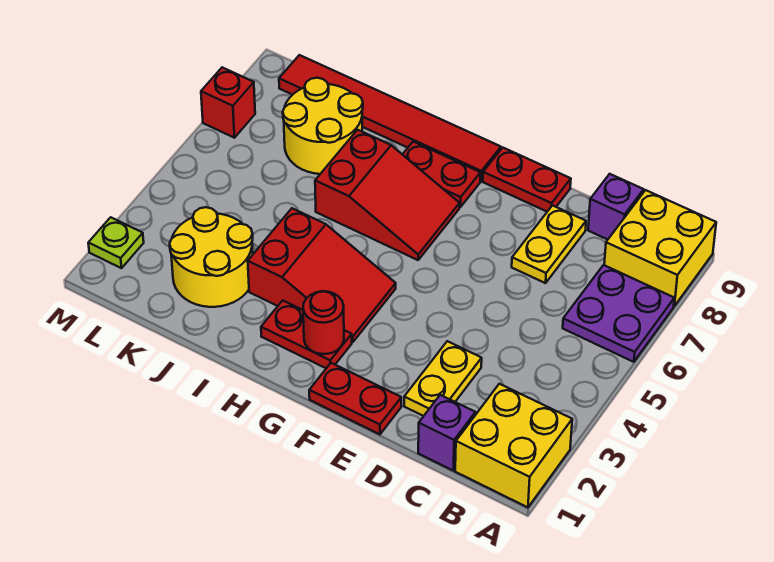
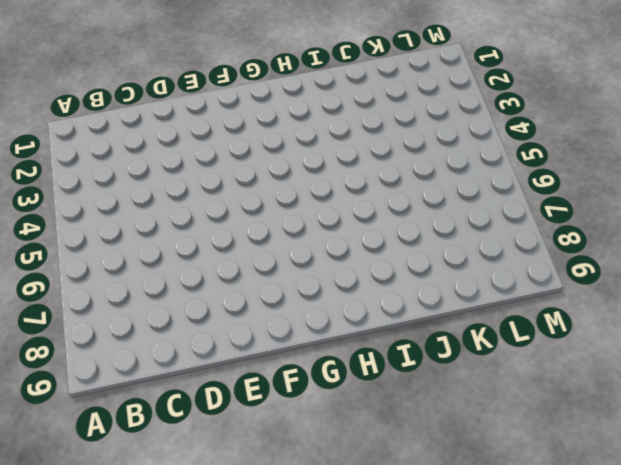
none -> yellow brick A1:B2 level 1
none -> purple plate A6:B7 level 1
none -> yellow brick A8:B9 level 1

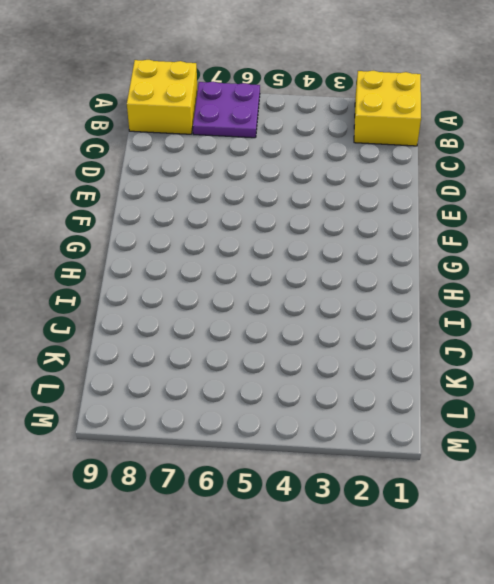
none -> purple brick C1 level 1
none -> purple brick C9 level 1
none -> yellow plate D2:D3 level 1

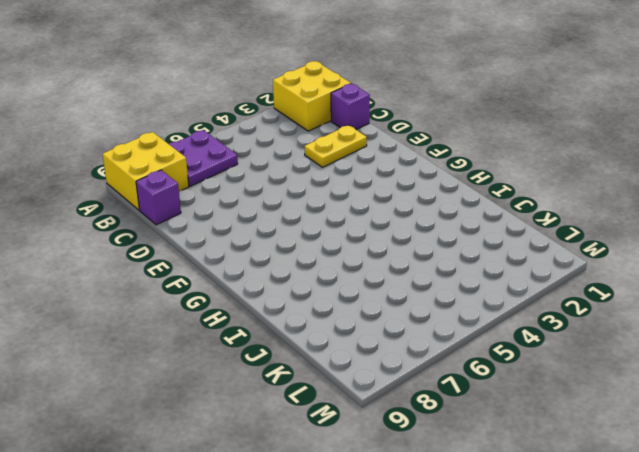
none -> yellow plate D7:D8 level 1
none -> red plate E1:F1 level 1
none -> red plate E9:F9 level 1

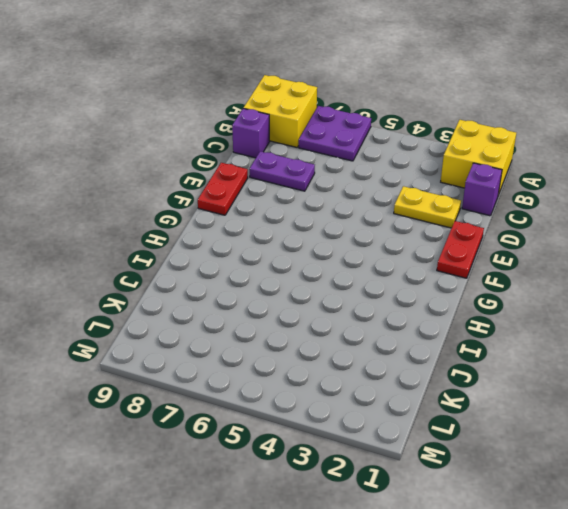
purple plate D7:D8 level 1 -> yellow plate D7:D8 level 1
none -> red plate G2:H2 level 1
none -> red slope G3:I4 level 1 top I
none -> red slope G6:I7 level 1 top I

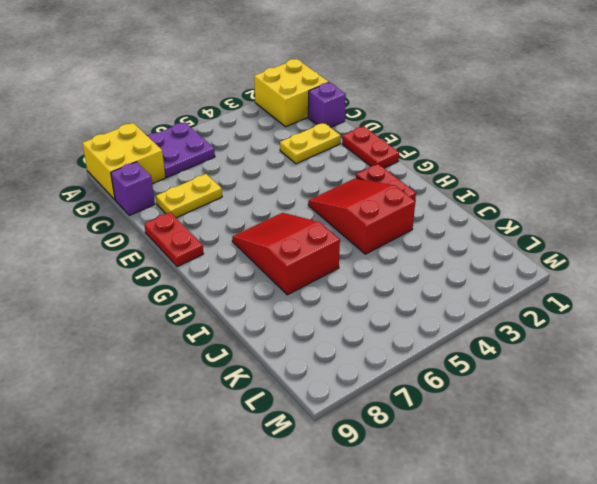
none -> red plate G8:H8 level 1
none -> red tile G9:L9 level 1
none -> yellow round brick J2:K3 level 1

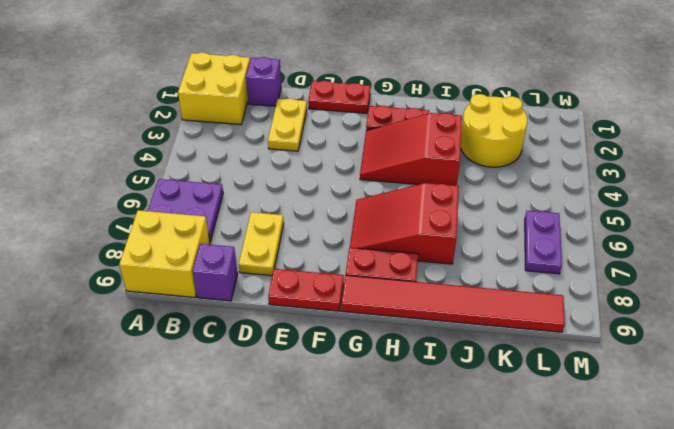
purple plate L6:L7 level 1 -> none
none -> yellow round brick J7:K8 level 1
none -> lime plate M2 level 1
none -> red brick M7 level 1

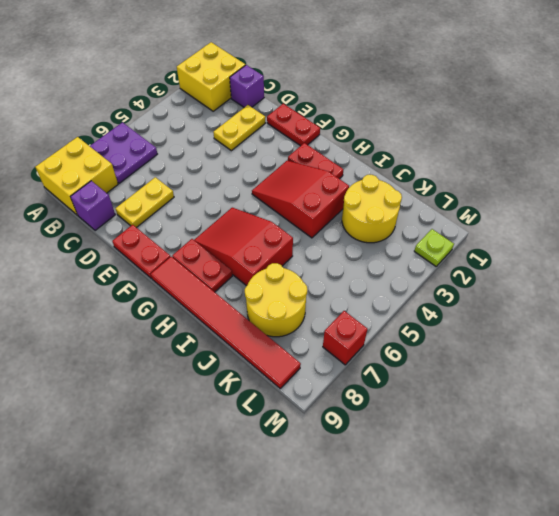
none -> red round brick G2 level 2

